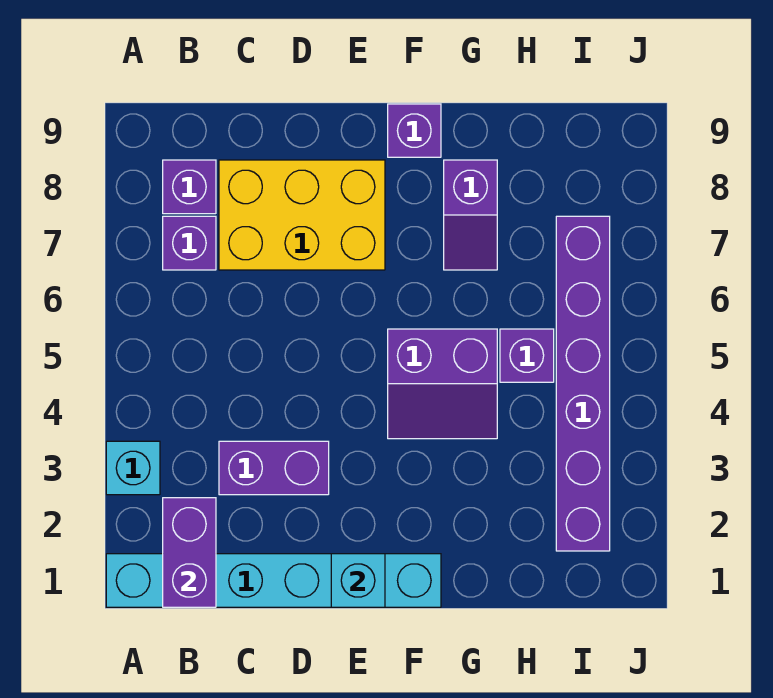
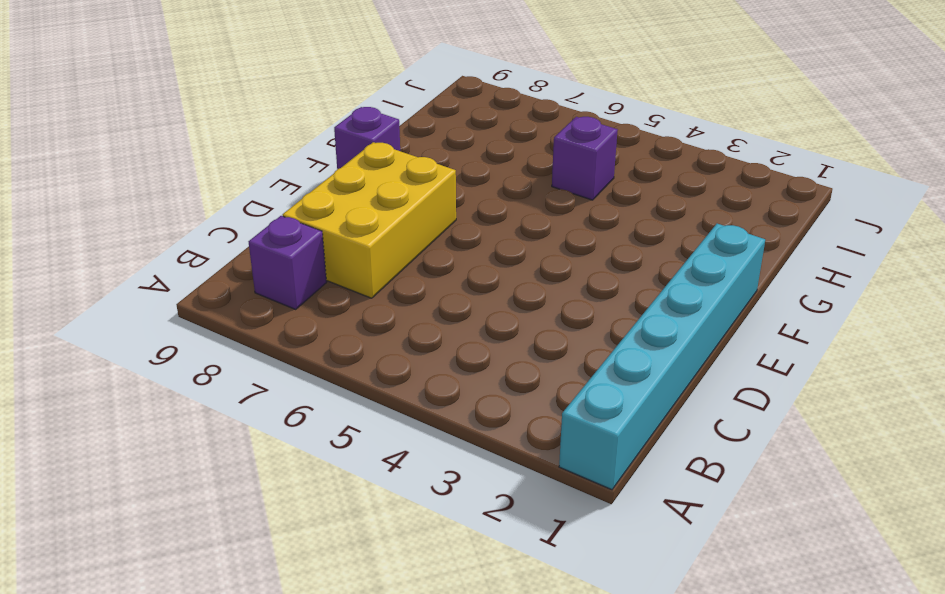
none -> cyan brick A3 level 1
none -> purple brick B7 level 1
none -> purple brick C3:D3 level 1

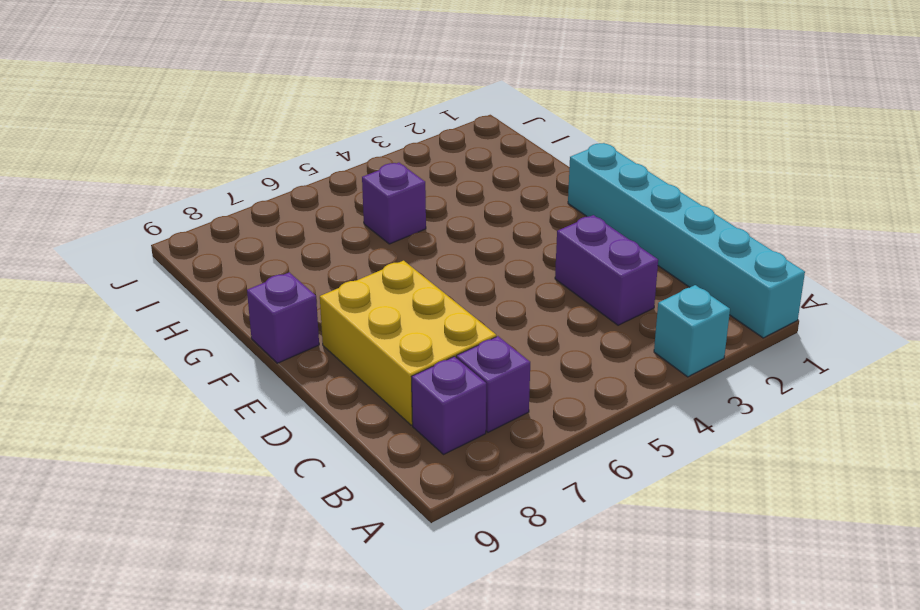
none -> purple slope F4:G5 level 1 top 5
none -> purple slope G7:G8 level 1 top 8
none -> purple brick I2:I7 level 1

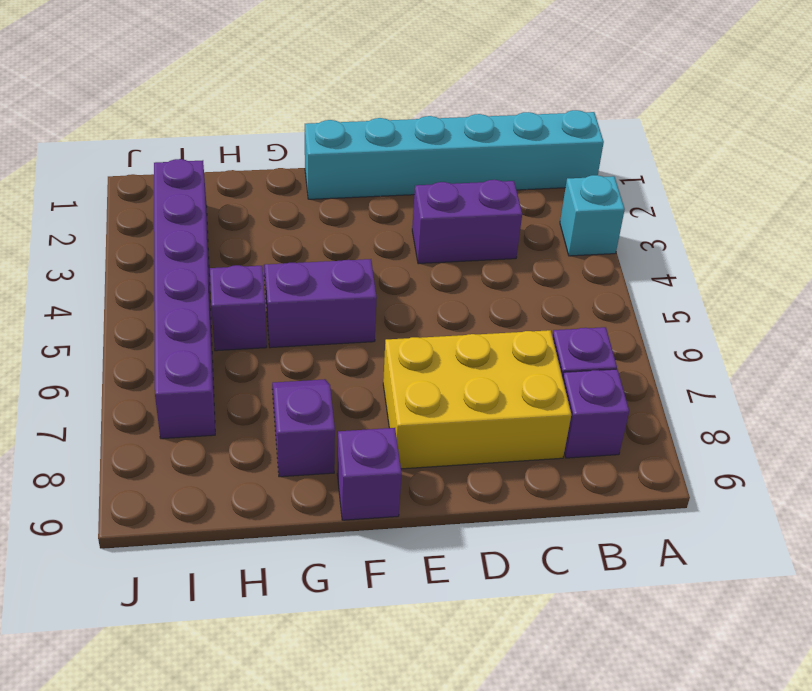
none -> purple brick B1:B2 level 2
none -> cyan brick E1 level 2

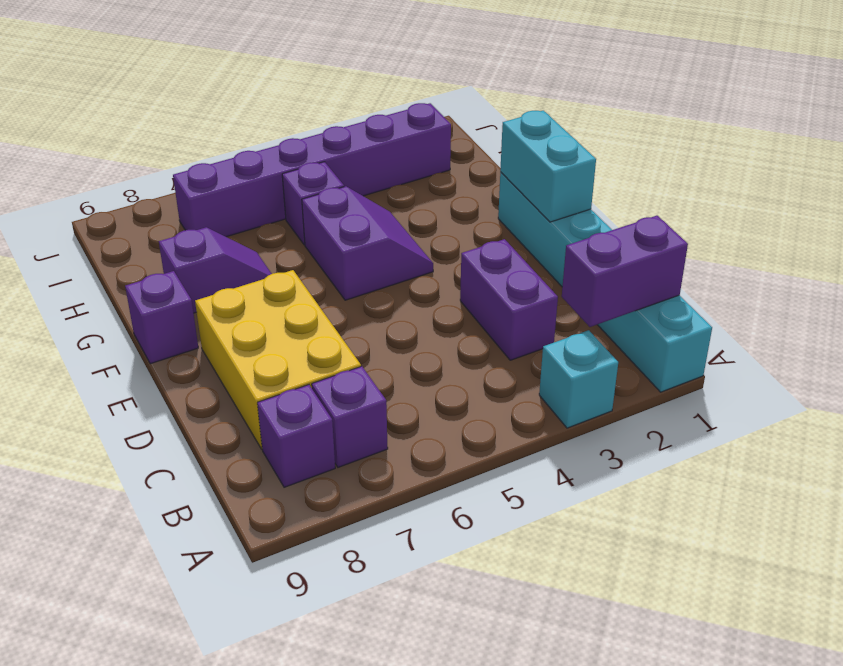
cyan brick E1:F1 level 2 -> cyan brick E1 level 2

